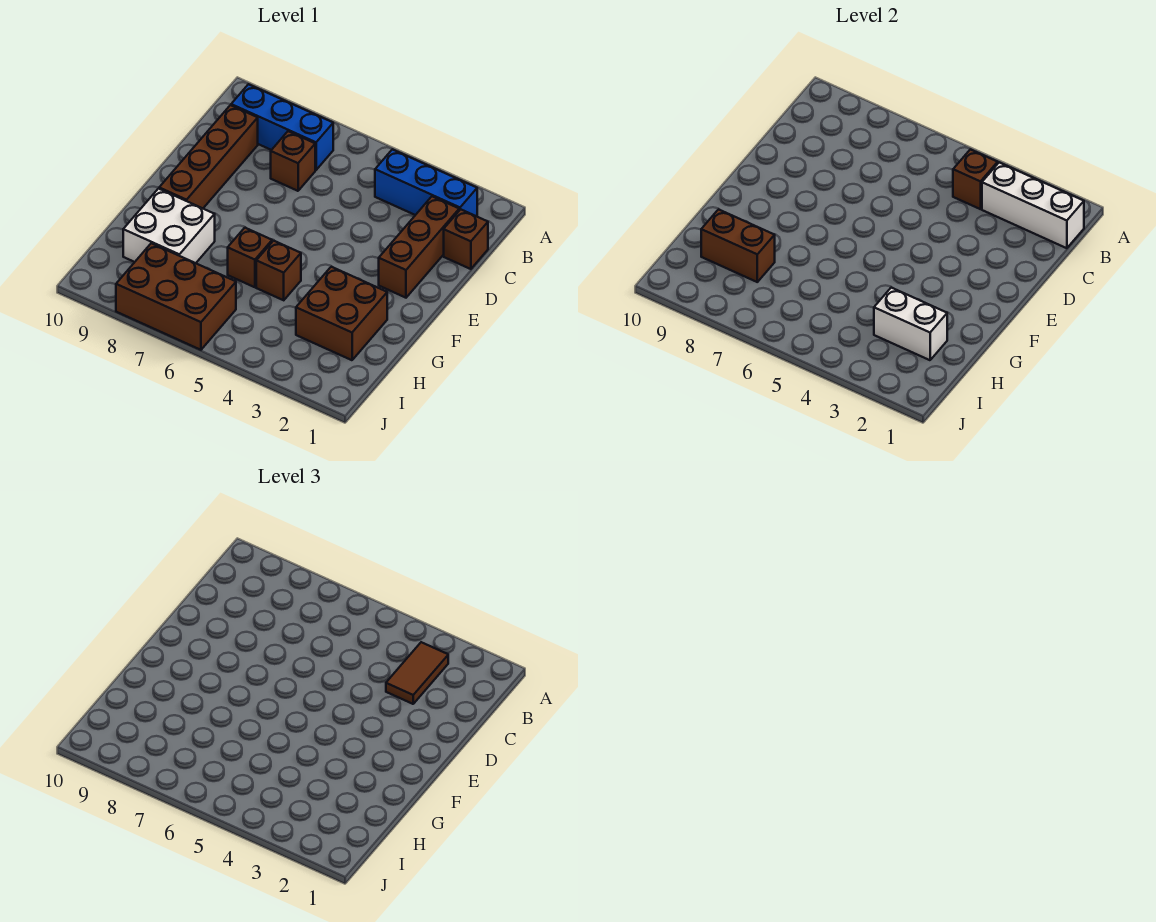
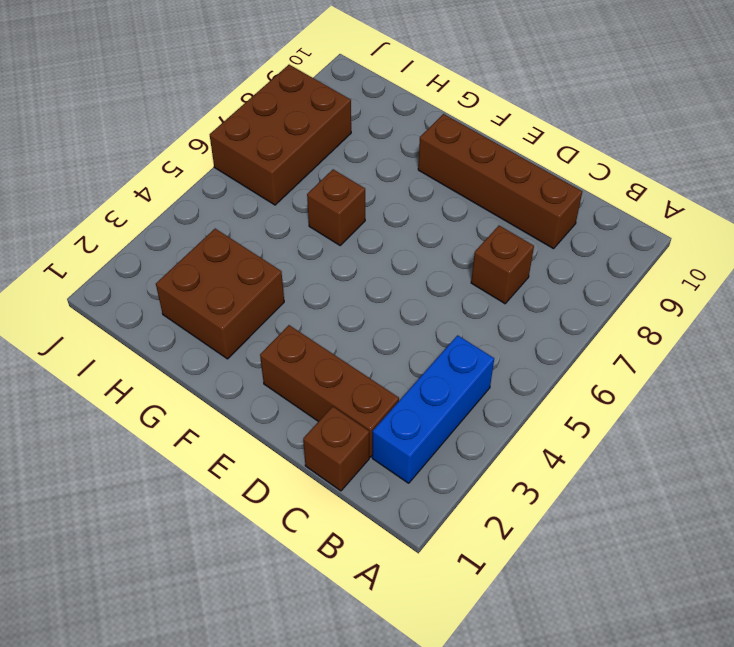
none -> blue brick B7:B9 level 1
none -> brown brick G5 level 1
none -> white brick G8:H9 level 1

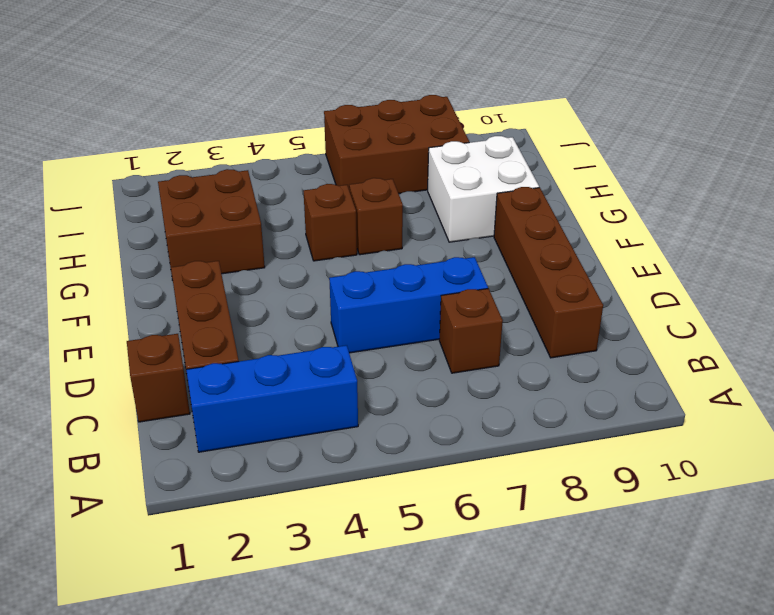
blue brick D5:D7 level 1 -> blue brick B7:B9 level 1
none -> white brick B1:B3 level 2
none -> brown brick B4 level 2
none -> white brick H2:H3 level 2

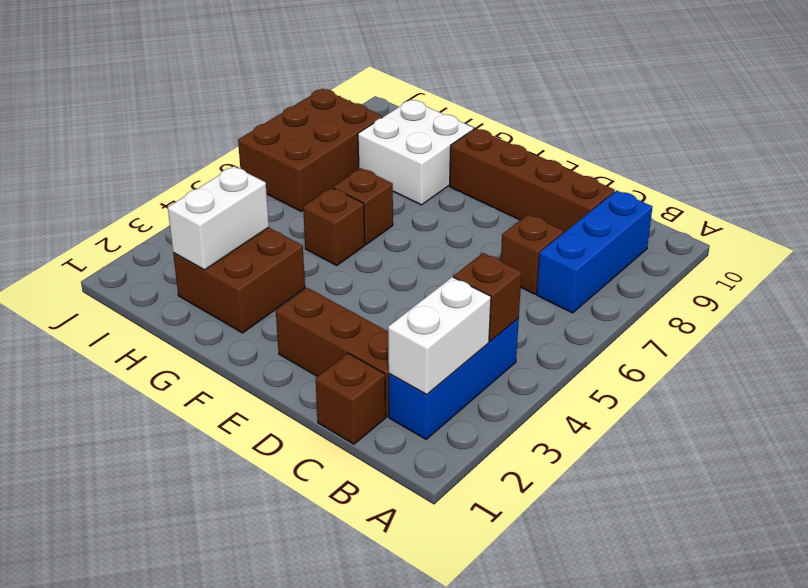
white brick B2:B3 level 2 -> white brick B1:B3 level 2
none -> brown brick H8:H9 level 2
none -> brown tile B3:C3 level 3

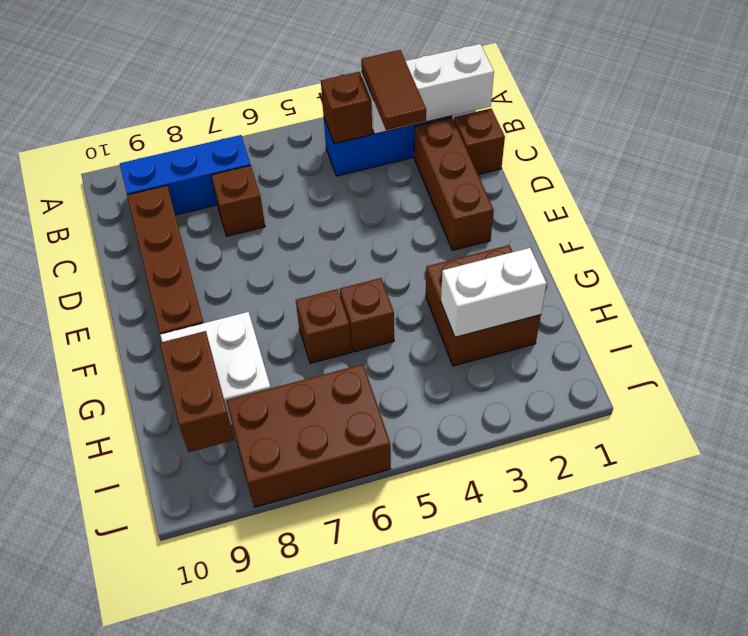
brown brick H9:I9 level 2 -> brown brick H8:H9 level 2

